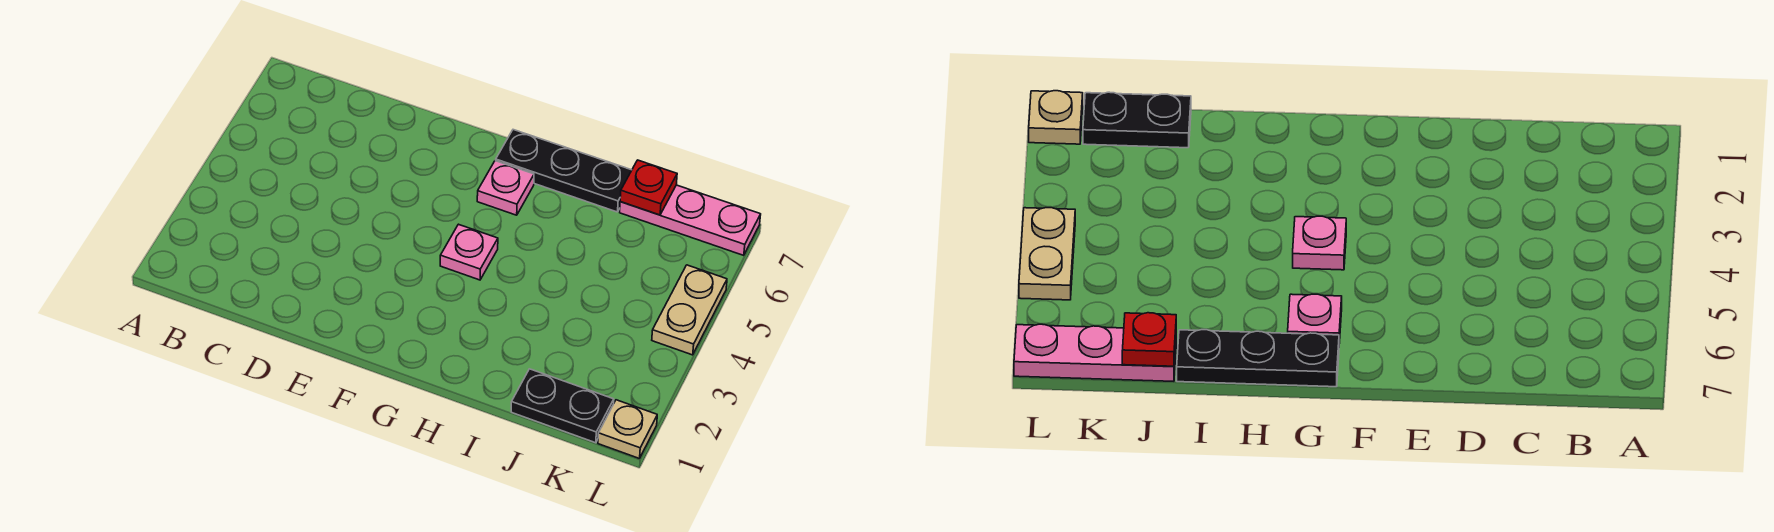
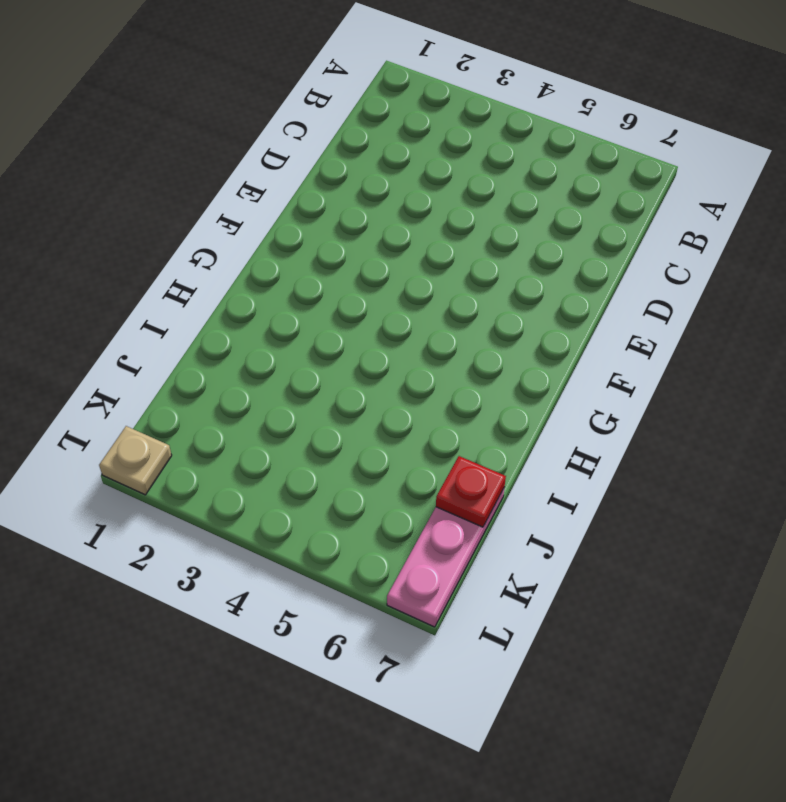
none -> pink plate G4 level 1
none -> pink plate G6 level 1

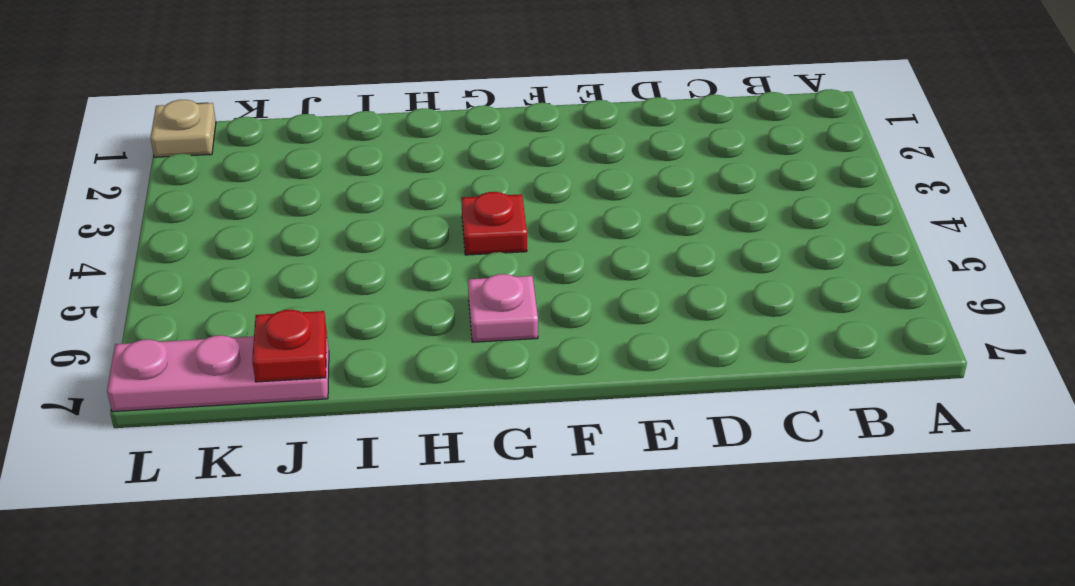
red plate G4 level 1 -> pink plate G4 level 1
none -> black plate G7:I7 level 1
none -> black plate J1:K1 level 1

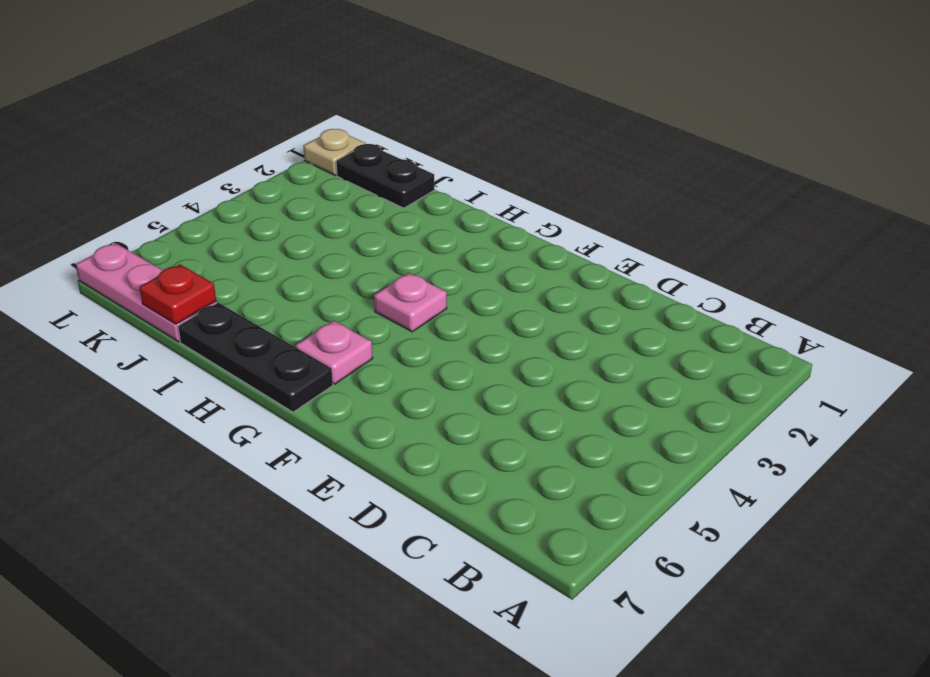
none -> tan plate L4:L5 level 1

